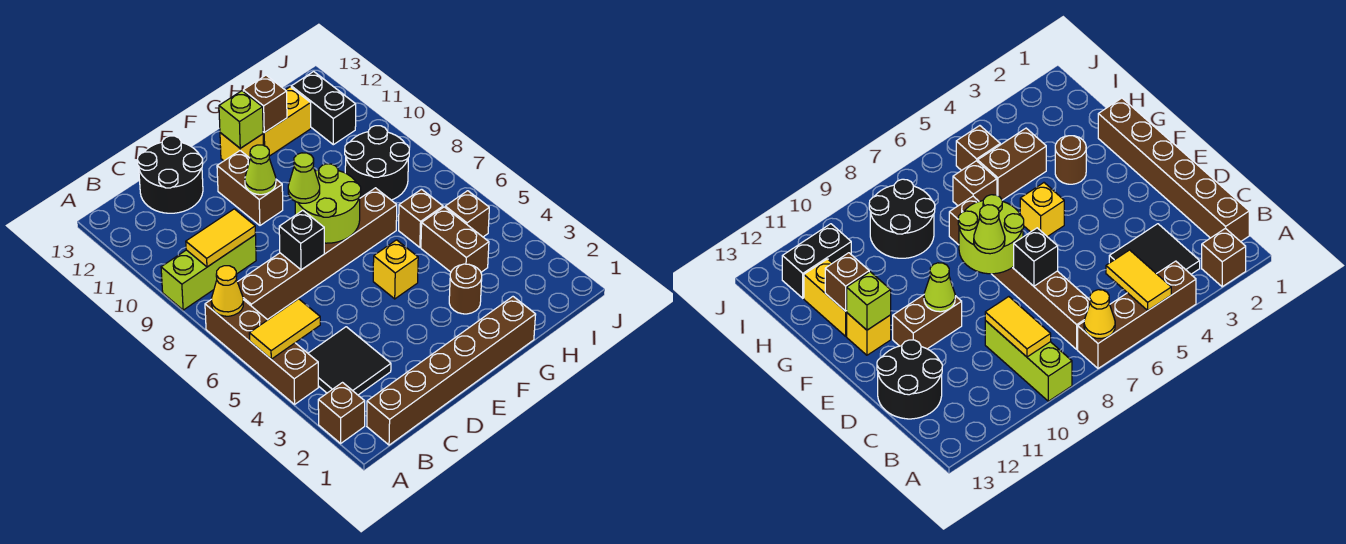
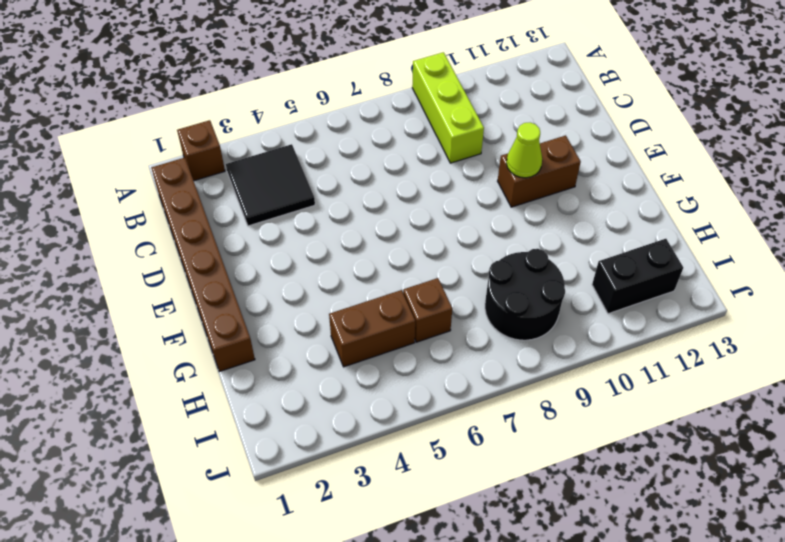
none -> brown brick A4:A7 level 1
none -> brown brick B7:G7 level 1
none -> black round brick C12:D13 level 1

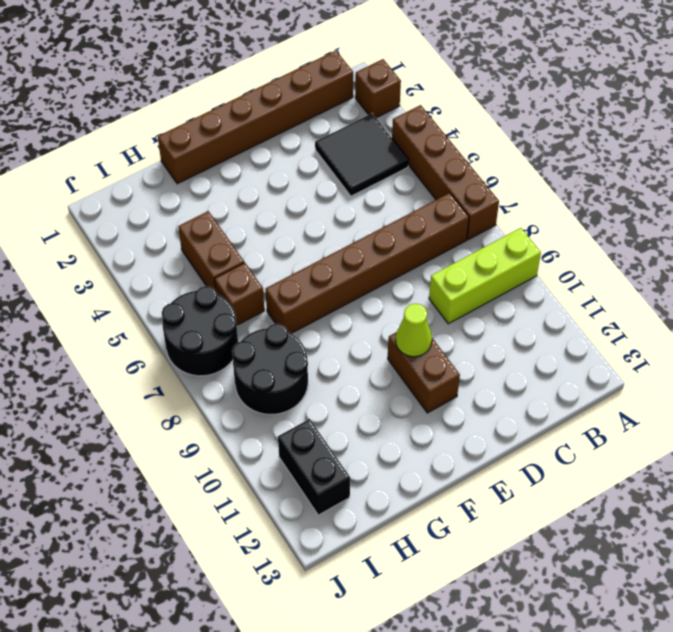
black round brick I6:J7 level 1 -> black round brick C12:D13 level 1
none -> yellow brick F5 level 1
none -> yellow brick F12 level 1
none -> brown round brick G3 level 1

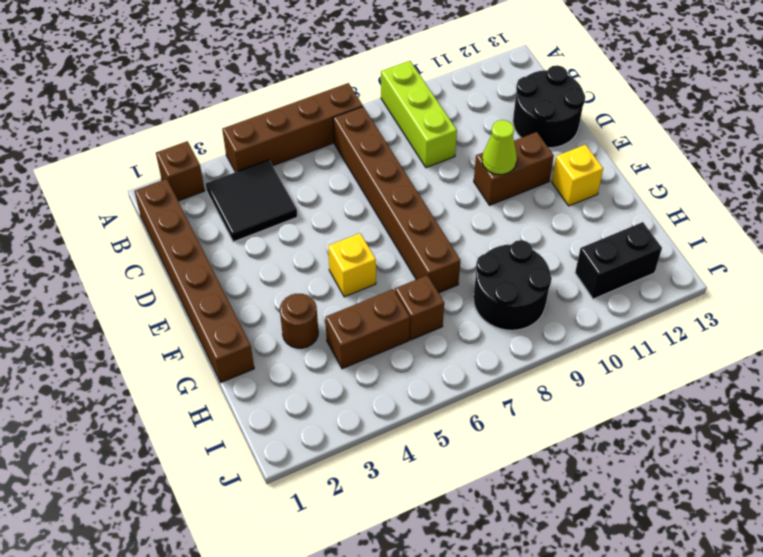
none -> yellow brick G12:H12 level 1
none -> brown brick I5 level 1
none -> yellow tile A5:B5 level 2

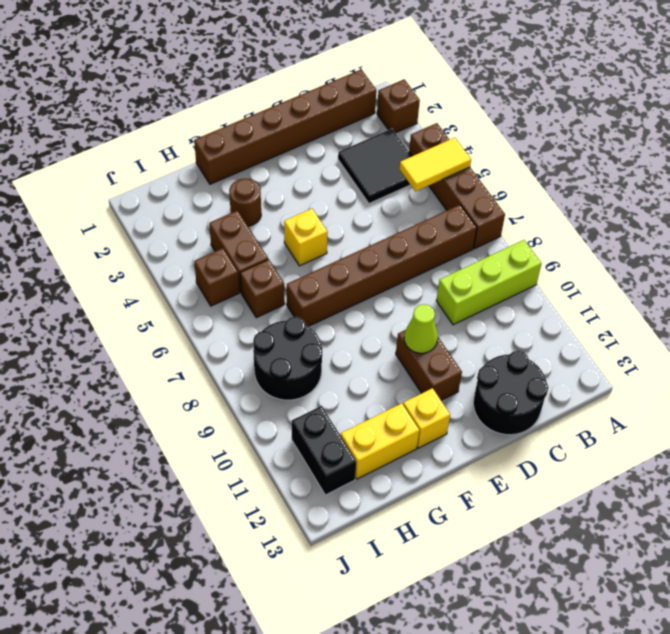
none -> yellow cone A7 level 2
none -> yellow tile B9:C9 level 2
none -> black brick D7 level 2

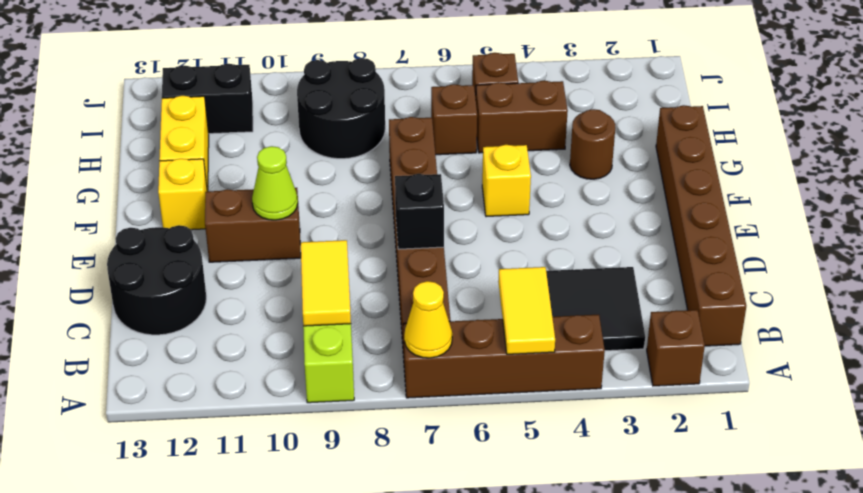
none -> lime round brick E7:F8 level 2
none -> lime brick F12 level 2
none -> brown brick G12 level 2

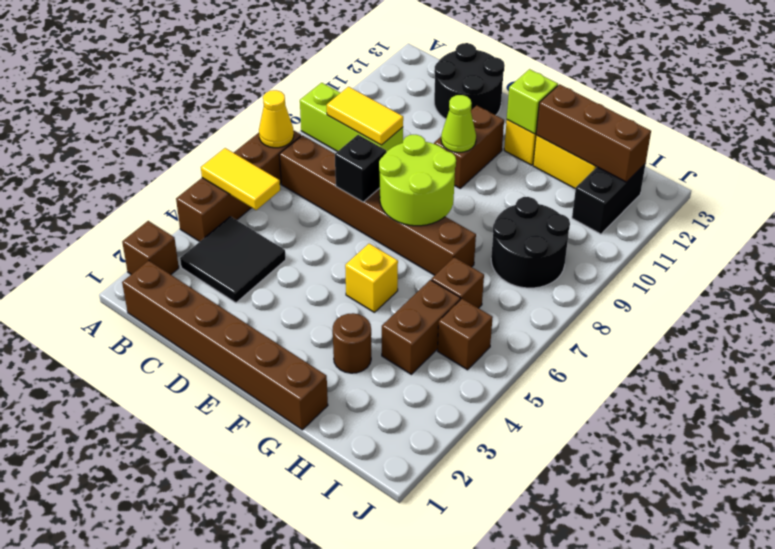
brown brick G12:I12 level 2 -> brown brick G12 level 2
none -> lime cone E8 level 3

